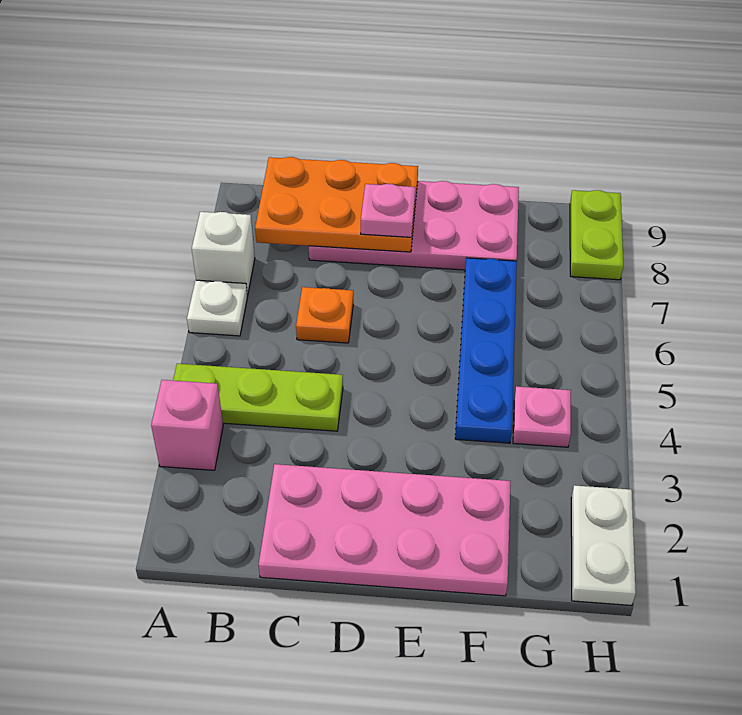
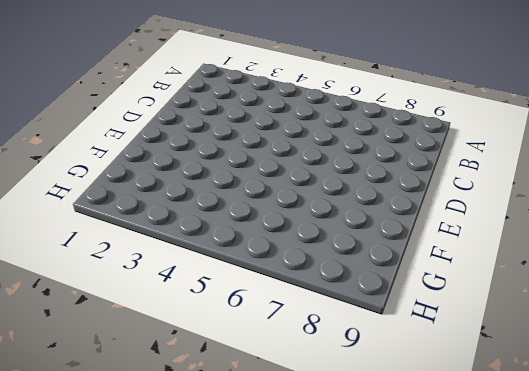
none -> pink brick A3 level 1
none -> lime plate A4:C4 level 1
none -> white plate A6 level 1

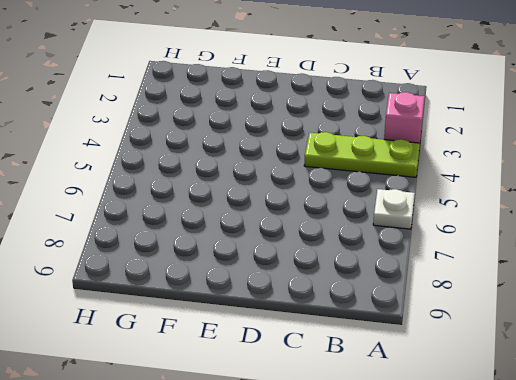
none -> white brick A7 level 1
none -> pink plate C1:F2 level 1
none -> orange plate C6 level 1

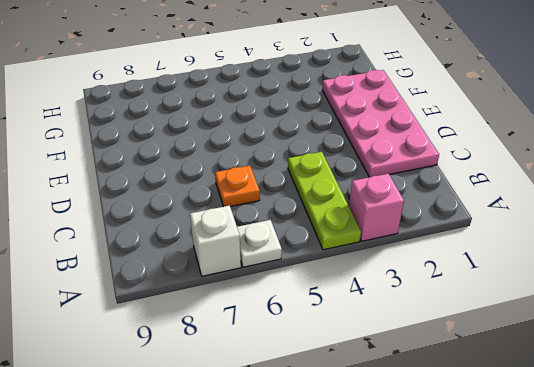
none -> pink plate C8:F9 level 1
none -> blue plate F4:F7 level 1
none -> pink plate G4 level 1

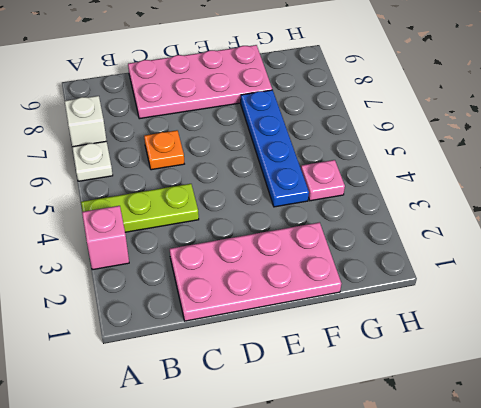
none -> white plate H1:H2 level 1
none -> lime plate H8:H9 level 1
none -> orange plate B8:D9 level 2

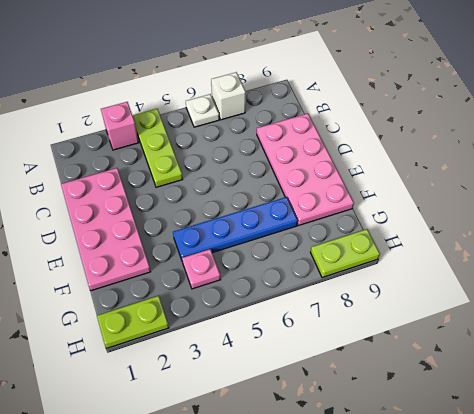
lime plate H1:H2 level 1 -> white plate H1:H2 level 1
none -> orange plate C6 level 1
none -> orange plate B8:D9 level 2
none -> pink plate D8 level 3

